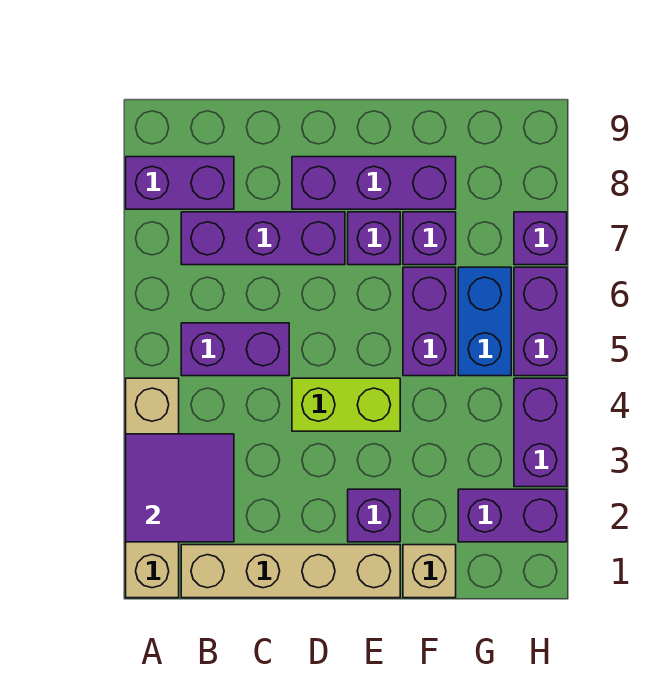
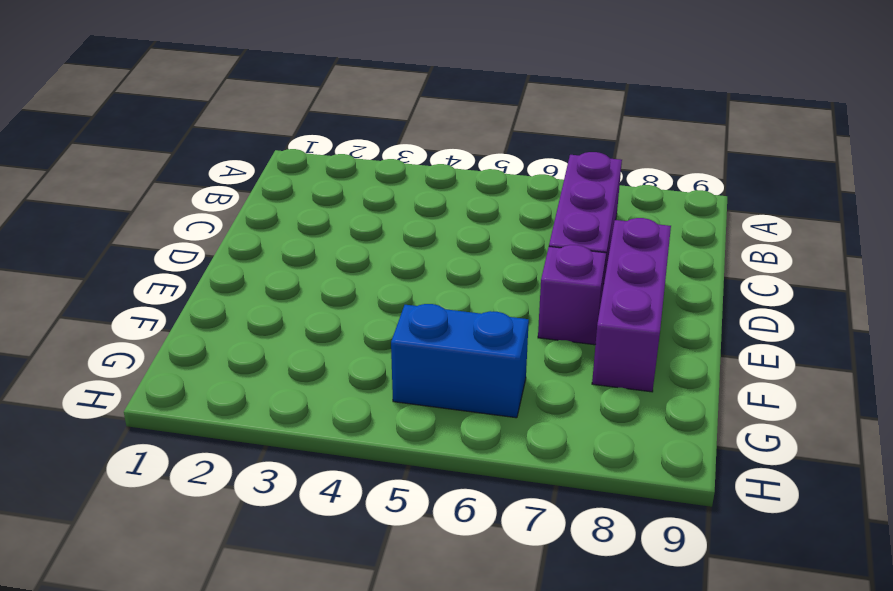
none -> tan brick A1:A4 level 1
none -> purple brick A8:B8 level 1
none -> tan brick B1:E1 level 1

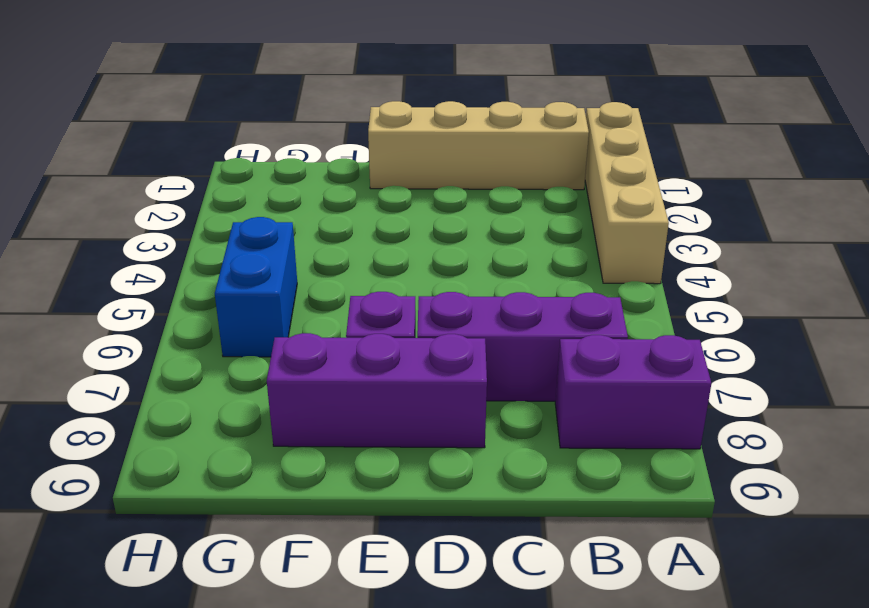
none -> purple brick B5:C5 level 1
none -> lime brick D4:E4 level 1
none -> purple brick E2 level 1

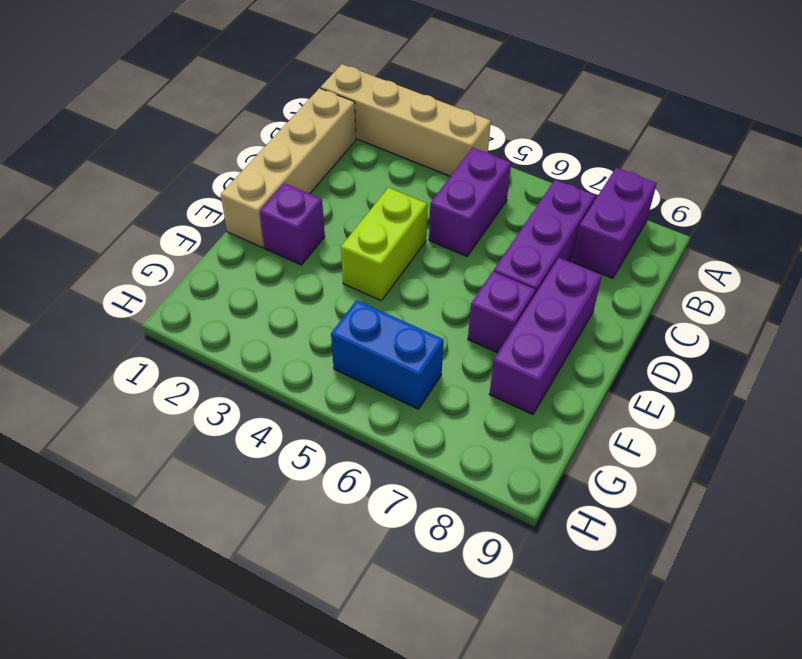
none -> tan brick F1 level 1
none -> purple brick F5:F6 level 1
none -> purple brick F7 level 1

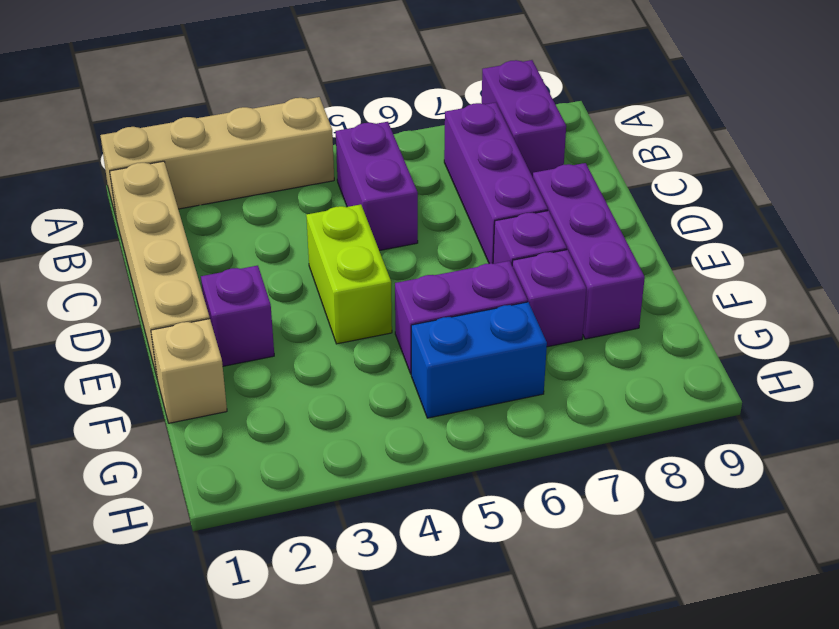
none -> purple brick G2:H2 level 1
none -> purple brick H3:H4 level 1
none -> purple brick H5:H6 level 1

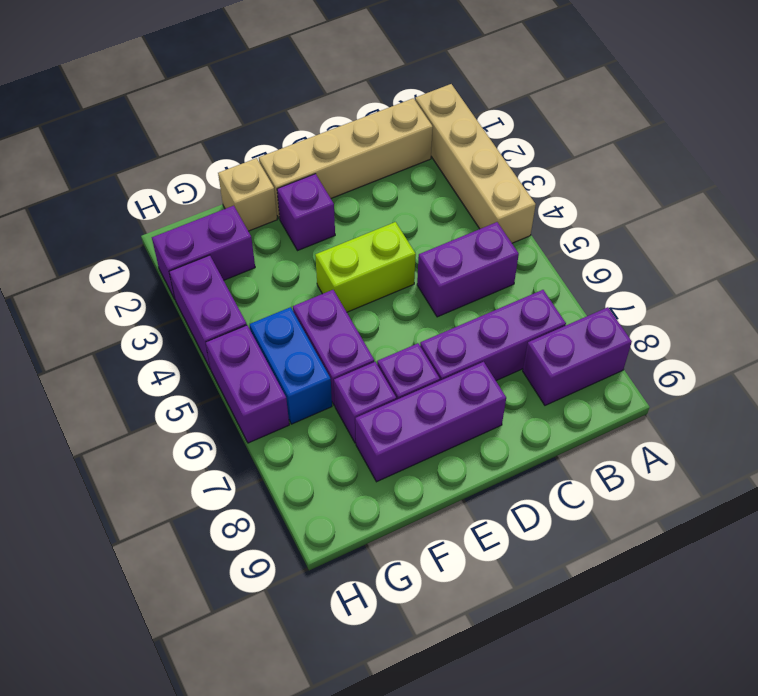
none -> purple brick H7 level 1
none -> purple tile A2:B3 level 2

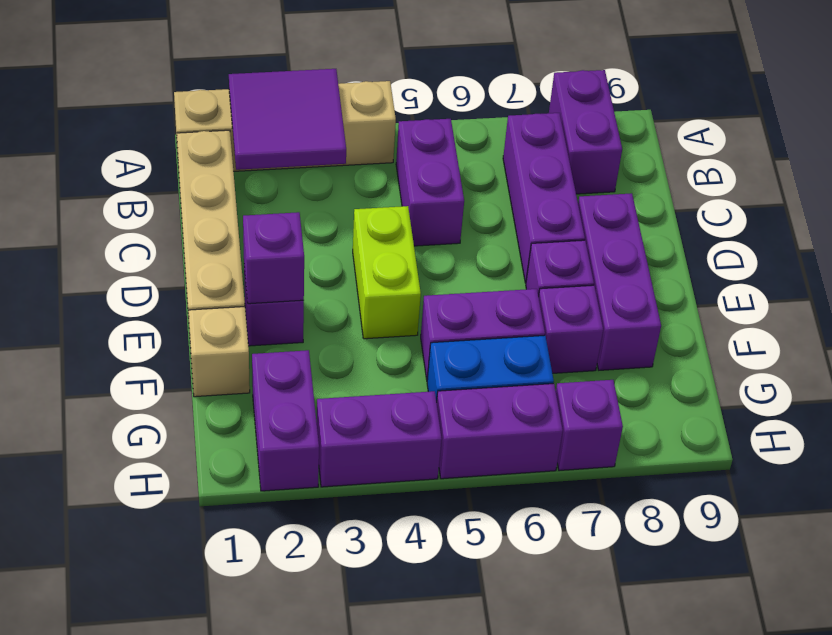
purple brick E2 level 2 -> none

